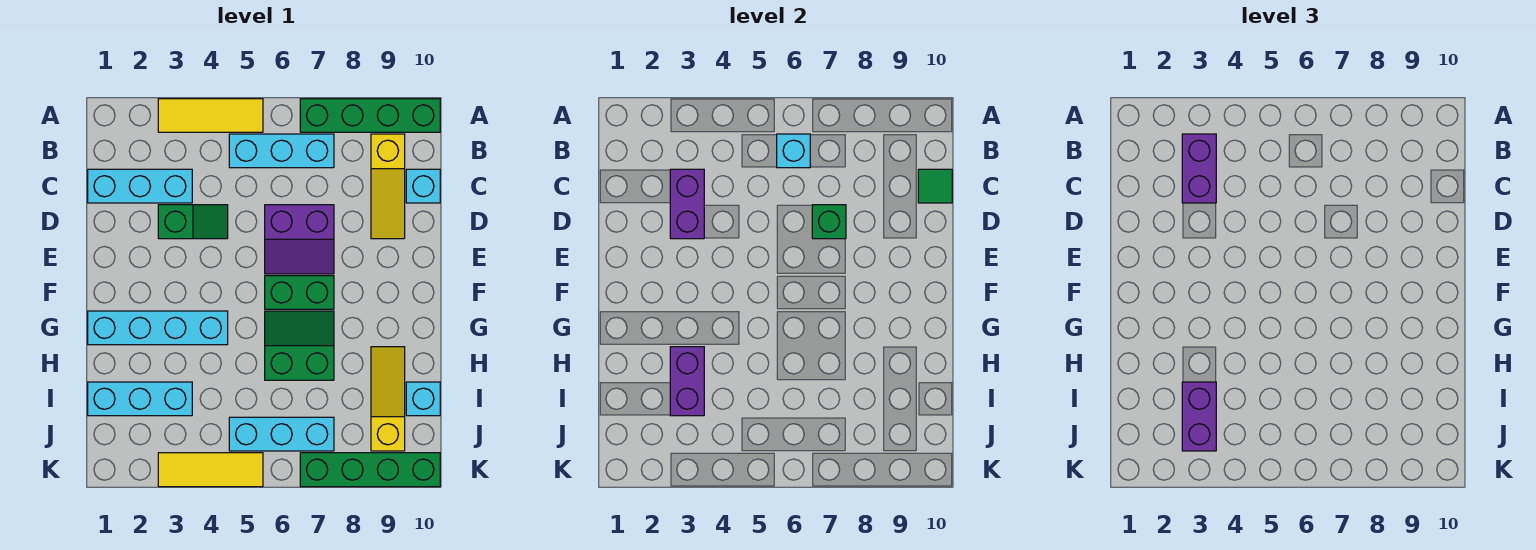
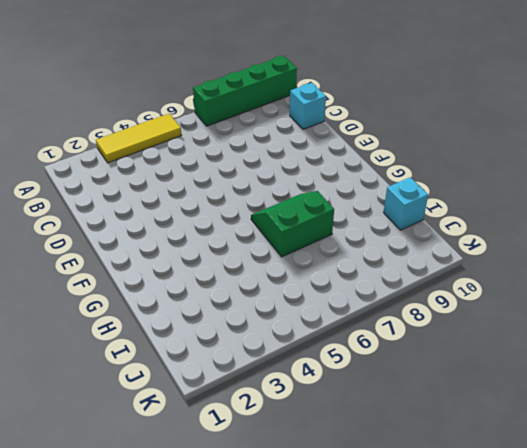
none -> cyan brick B5:B7 level 1
none -> yellow slope B9:D9 level 1 top B
none -> cyan brick C1:C3 level 1

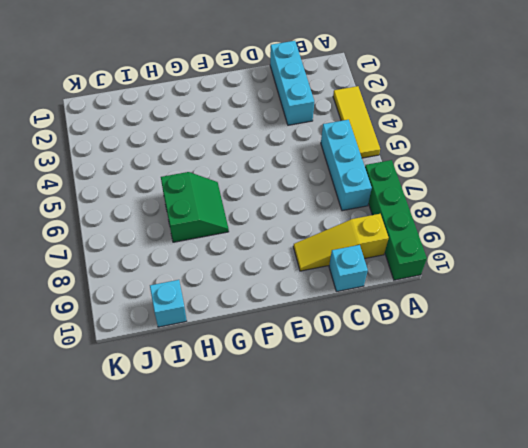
none -> green slope D3:D4 level 1 top 3
none -> purple slope D6:E7 level 1 top D
none -> green brick F6:F7 level 1

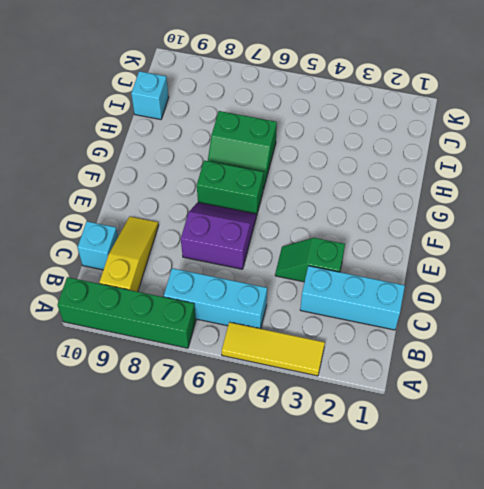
none -> cyan brick G1:G4 level 1
none -> yellow slope H9:J9 level 1 top J
none -> cyan brick I1:I3 level 1

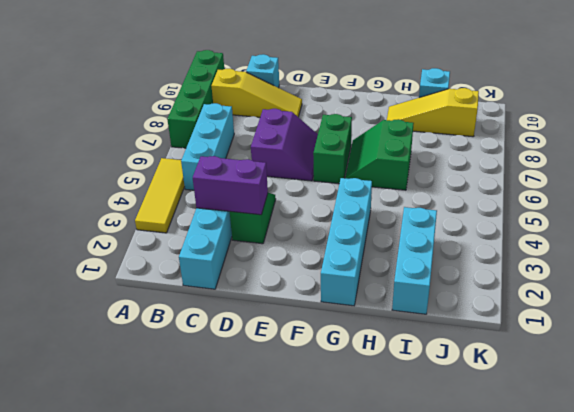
none -> cyan brick J5:J7 level 1
none -> yellow tile K3:K5 level 1
none -> green brick K7:K10 level 1

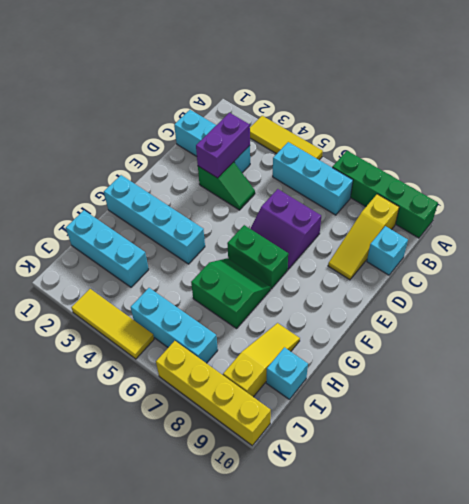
yellow brick K7:K10 level 1 -> green brick K7:K10 level 1
none -> cyan brick B6 level 2
none -> green tile C10 level 2
none -> green brick D7 level 2

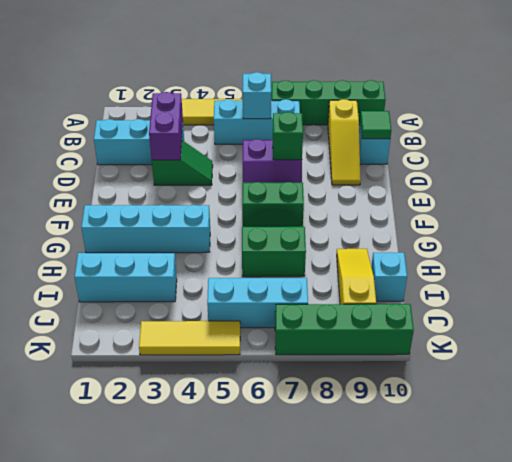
none -> purple brick H3:I3 level 2
none -> purple brick B3:C3 level 3
none -> purple brick I3:J3 level 3

